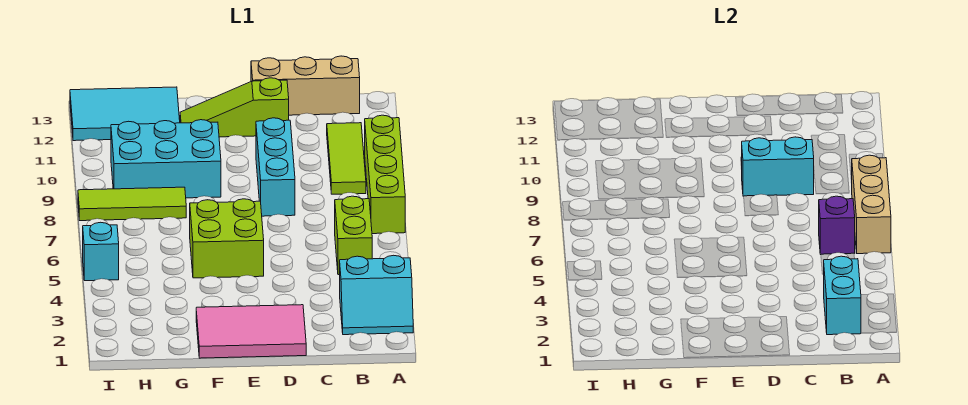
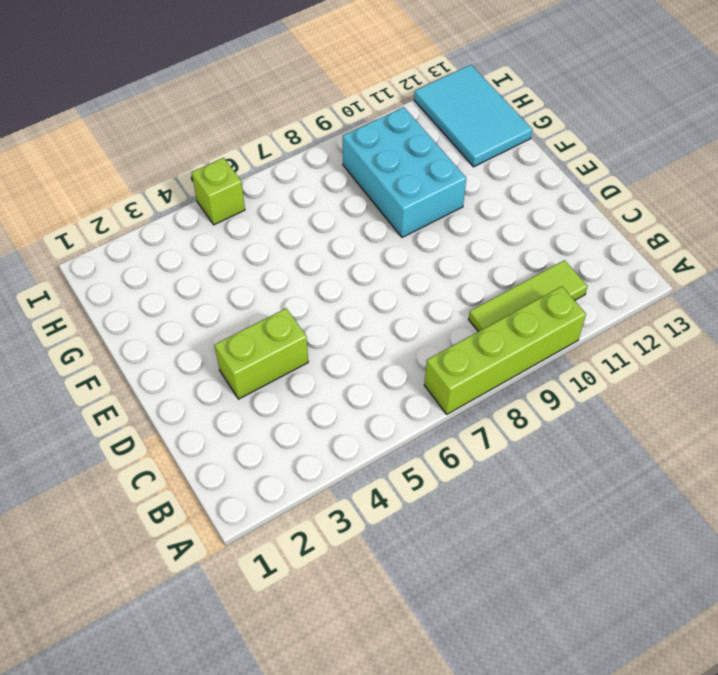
lime brick D3:D4 level 1 -> lime brick B5:B6 level 1
lime brick I5 level 1 -> cyan brick I5 level 1
none -> cyan slope A2:B3 level 1 top 3
none -> tan brick B13:D13 level 1
none -> pink tile D1:F2 level 1

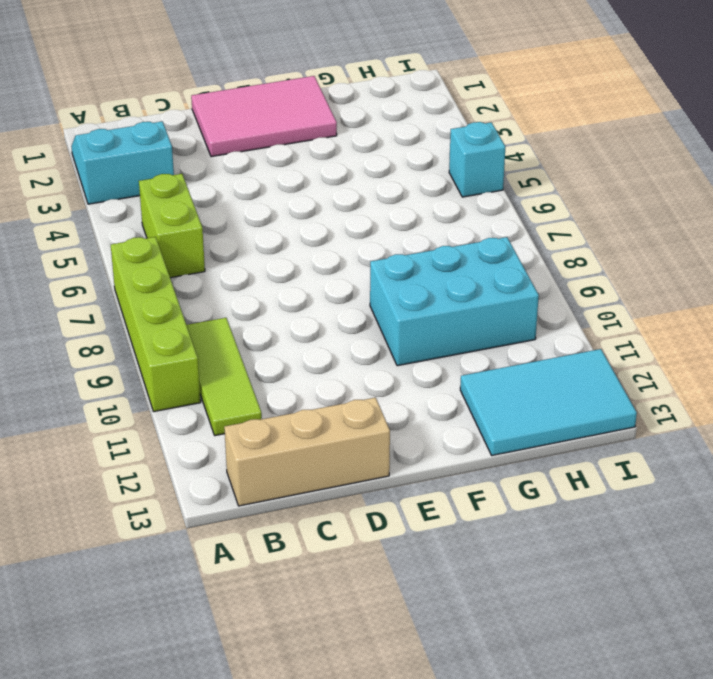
none -> cyan brick D8:D10 level 1
none -> lime slope D12:F12 level 1 top D
none -> lime brick E5:F6 level 1

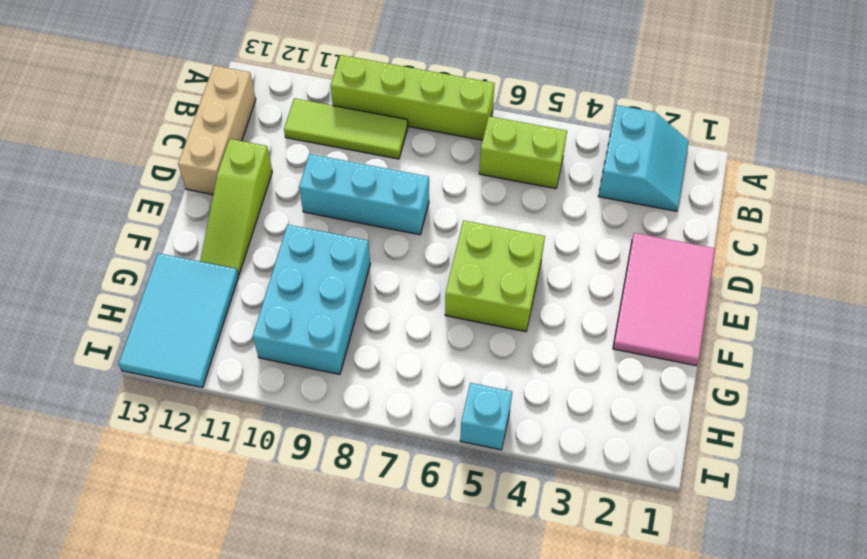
none -> lime tile G8:I8 level 1
none -> tan brick A6:A8 level 2
none -> cyan brick B2:B3 level 2

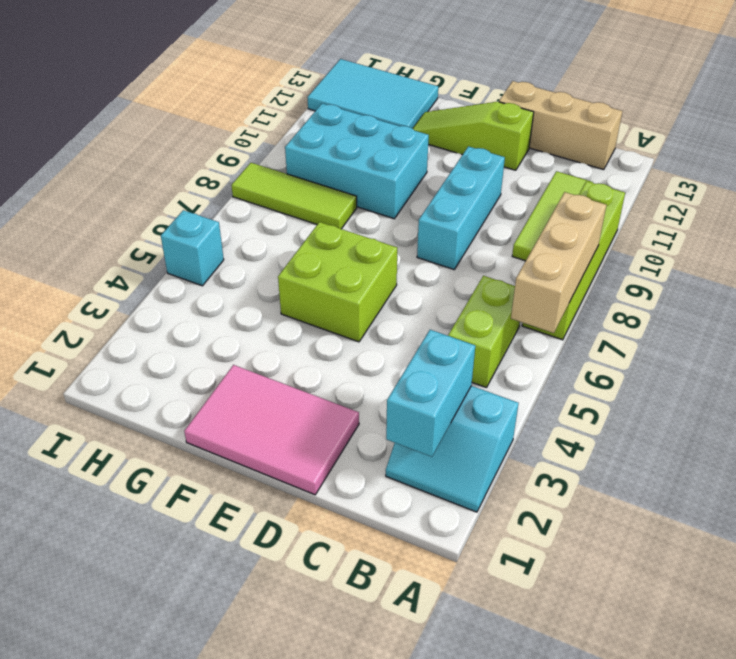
none -> purple brick B6 level 2
none -> cyan brick C9:D9 level 2

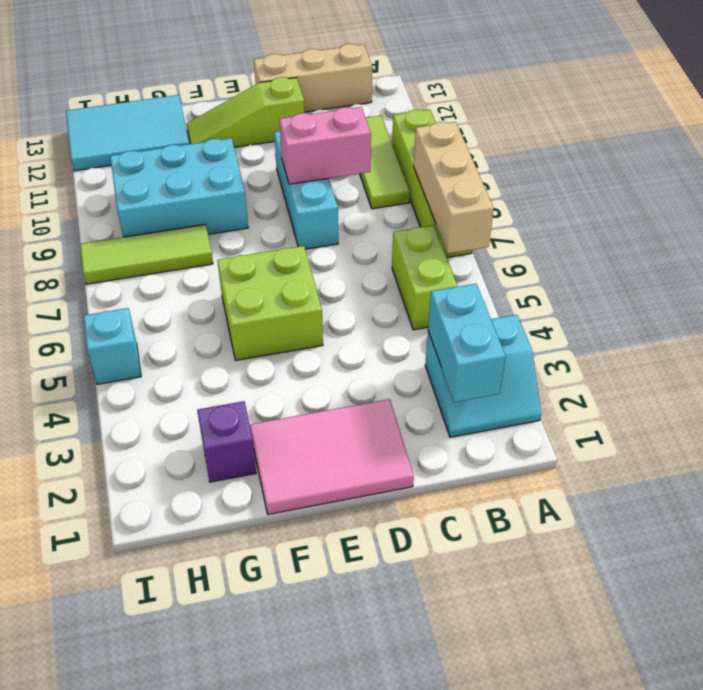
pink brick C9:D9 level 2 -> cyan brick C9:D9 level 2
purple brick G2 level 1 -> purple brick B6 level 2

